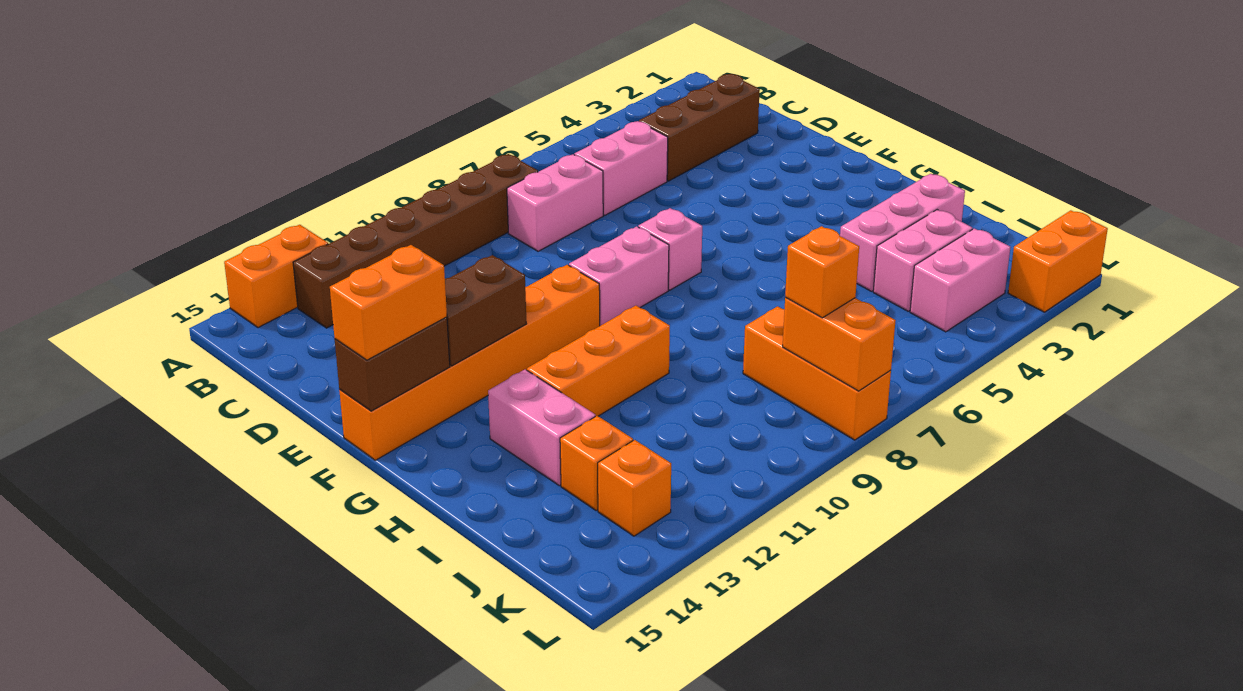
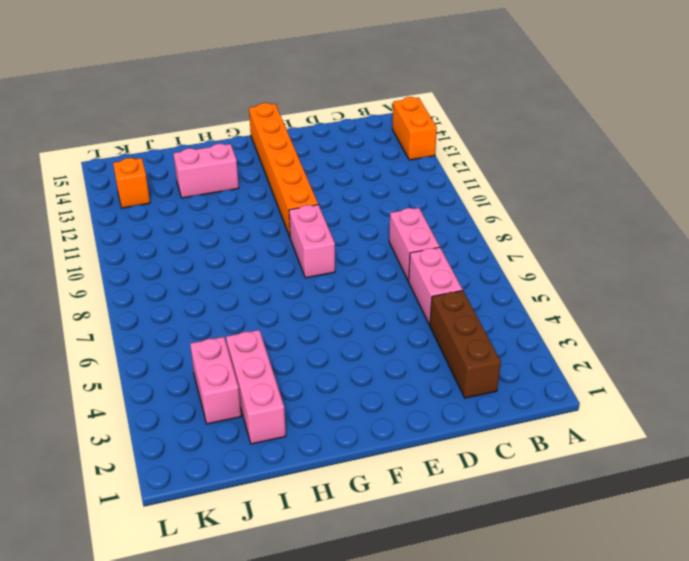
none -> brown brick B8:B13 level 1
none -> pink brick F7 level 1
none -> orange brick H10:H12 level 1

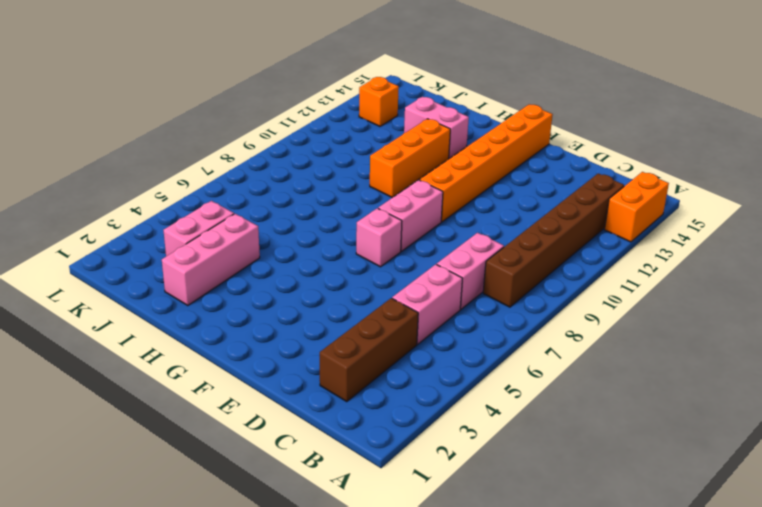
none -> orange brick J8:L8 level 1
none -> orange brick J13 level 1
none -> pink brick K3:K4 level 1

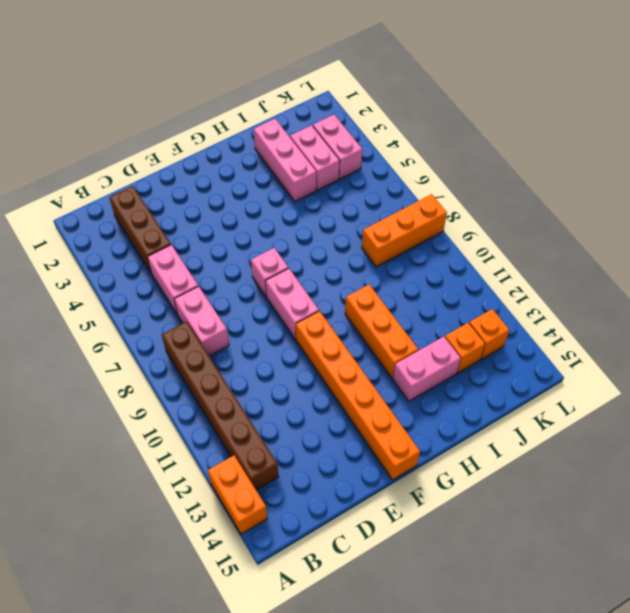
none -> orange brick L1:L2 level 1
none -> brown brick F12:F13 level 2
none -> brown brick F14:F15 level 2

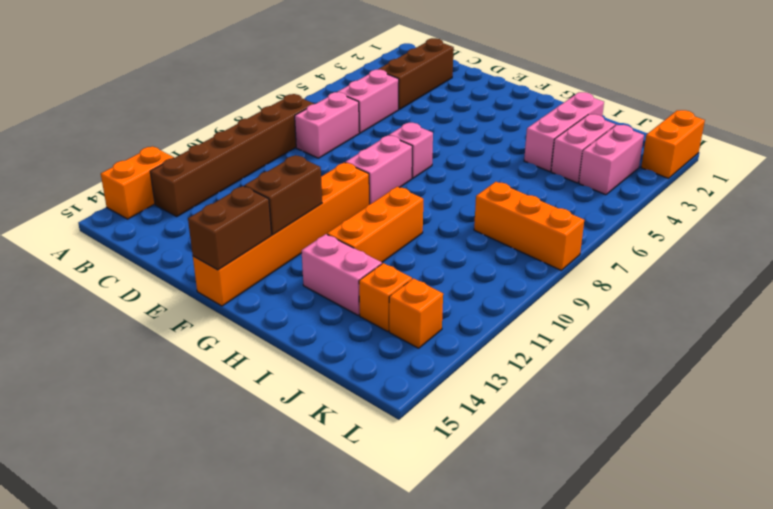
none -> orange brick K8:L8 level 2
none -> orange brick F14:F15 level 3
none -> orange brick K8 level 3

